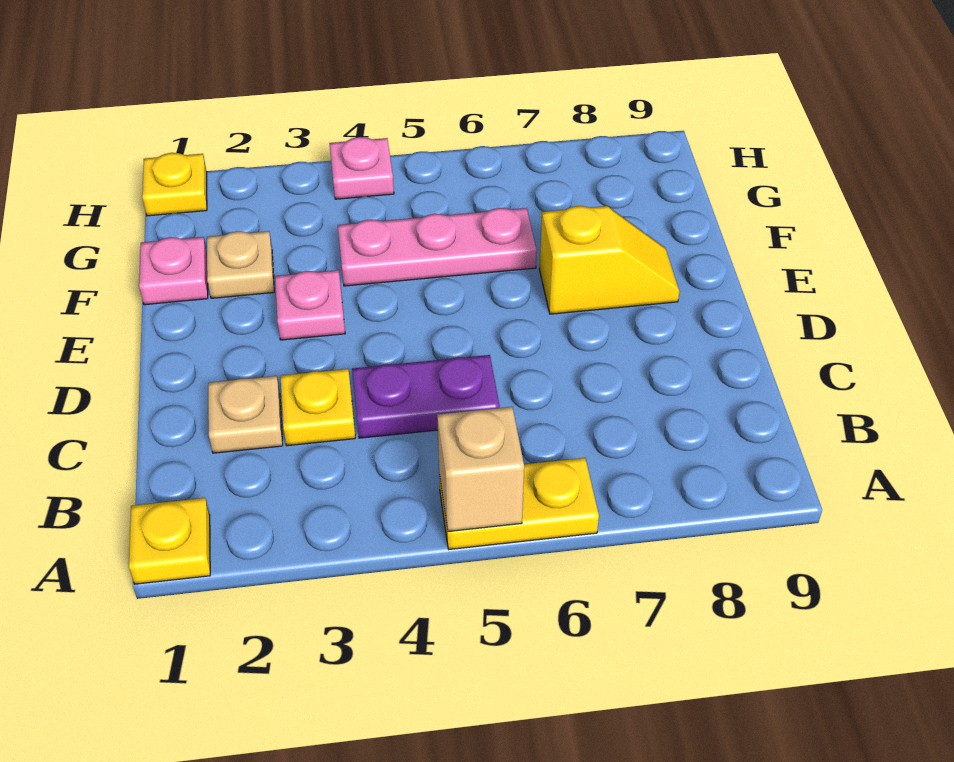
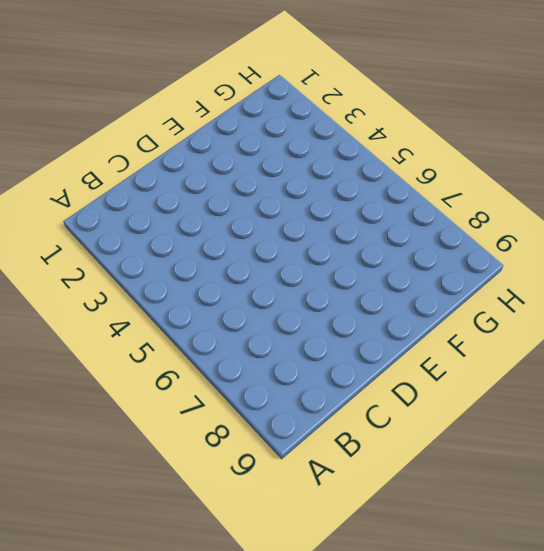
none -> yellow plate A1 level 1
none -> yellow plate A5:A6 level 1
none -> tan plate C2 level 1

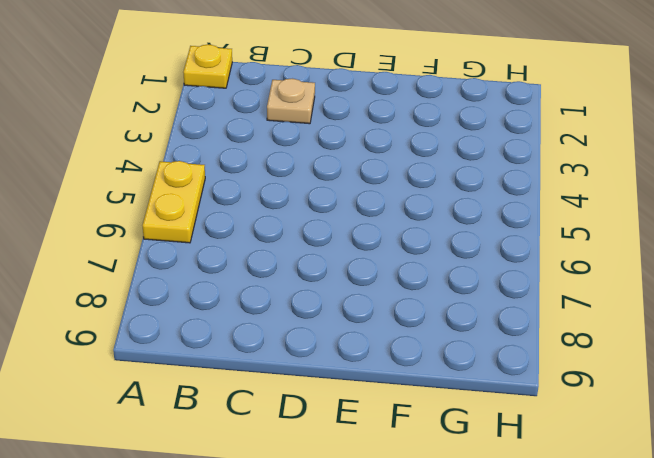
none -> yellow plate C3 level 1
none -> purple plate C4:C5 level 1
none -> pink plate E3 level 1

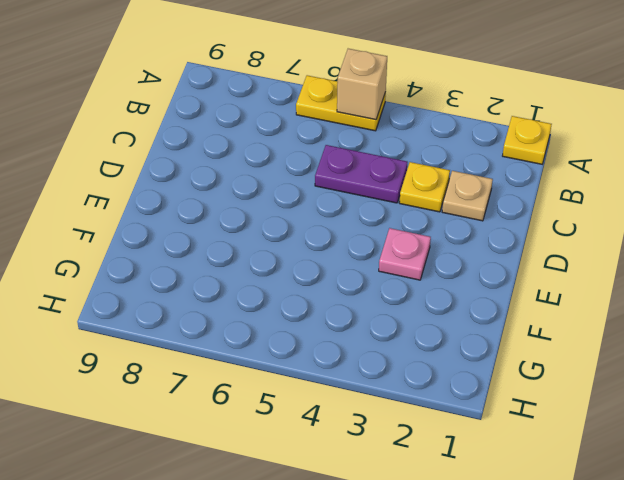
none -> yellow slope E7:E8 level 1 top 7
none -> pink plate F1 level 1
none -> tan plate F2 level 1

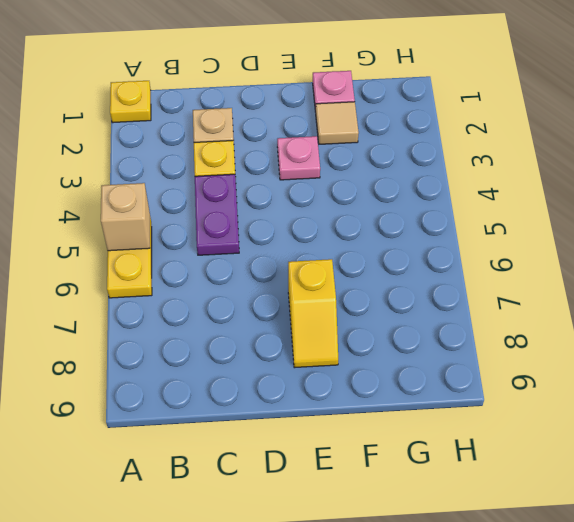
tan tile F2 level 1 -> tan plate F2 level 1
none -> pink plate F4:F6 level 1
none -> yellow plate H1 level 1
none -> pink plate H4 level 1

